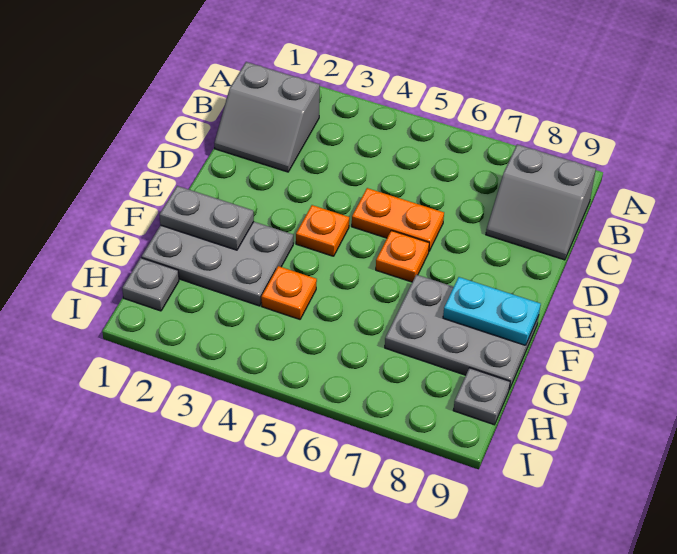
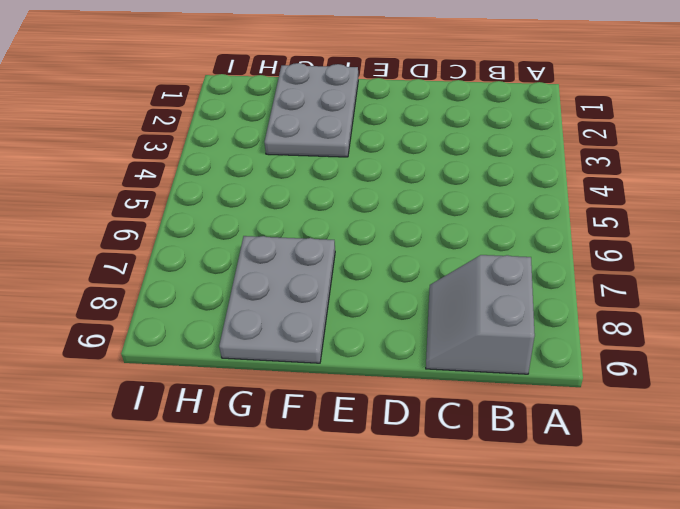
none -> grey slope B1:C2 level 1 top B
none -> orange plate D5:D6 level 1
none -> orange plate E4 level 1

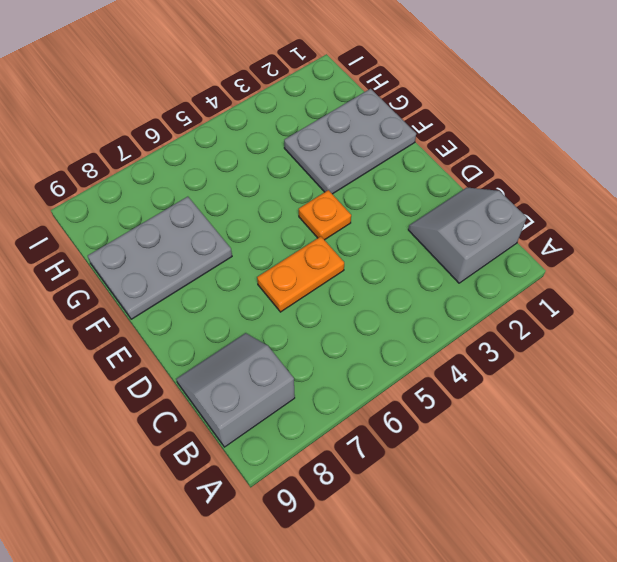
none -> orange plate E6 level 1
none -> orange plate G4 level 1
none -> grey plate H1 level 1

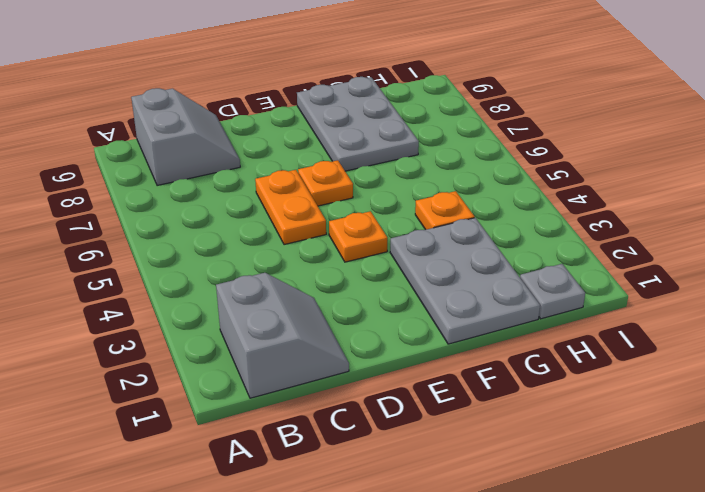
none -> grey plate H9 level 1
none -> grey plate F1:F2 level 2
none -> cyan plate F8:F9 level 2

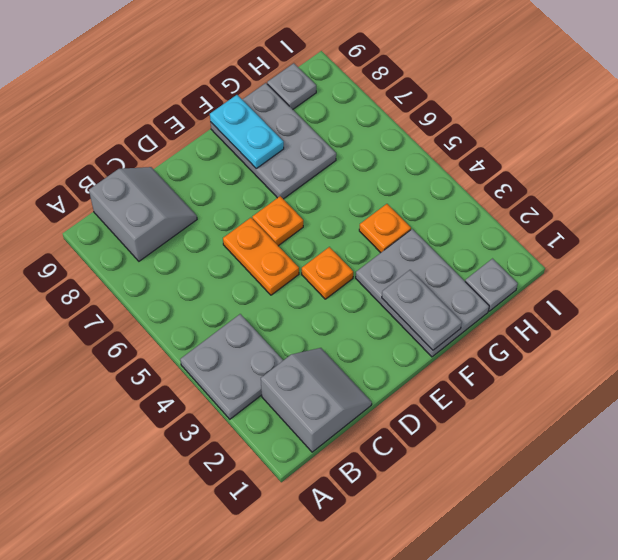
grey plate A3:B4 level 1 -> none

